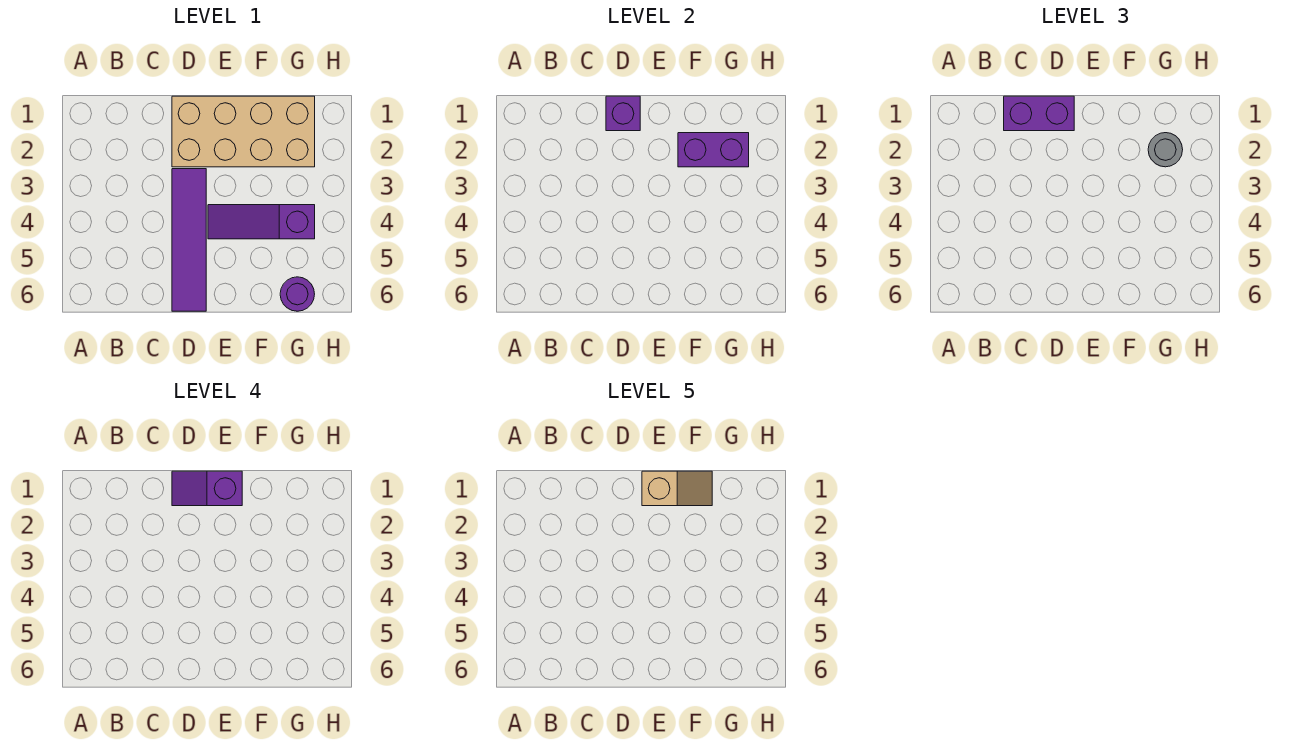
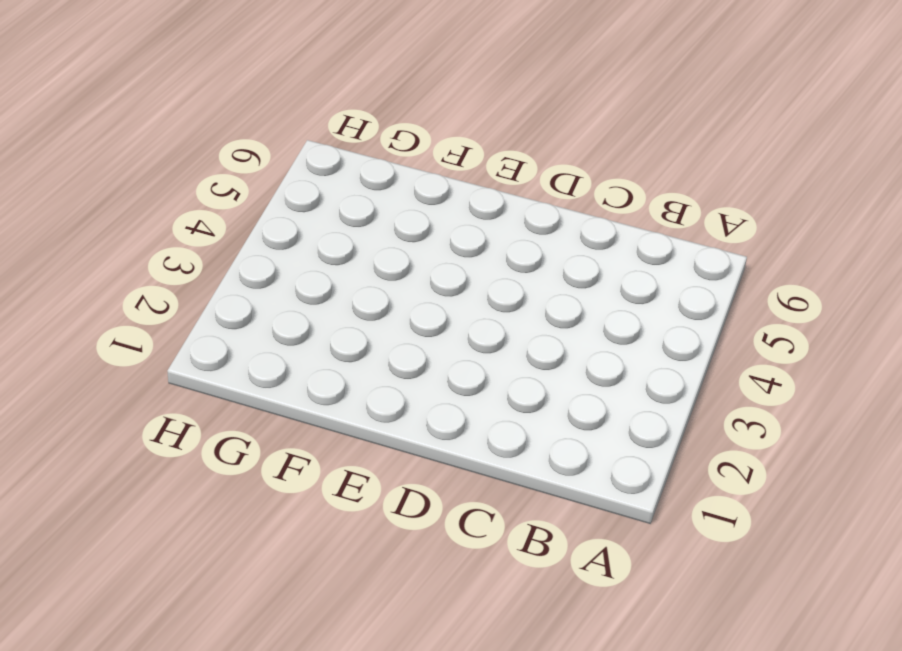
none -> tan brick D1:G2 level 1
none -> purple tile D3:D6 level 1

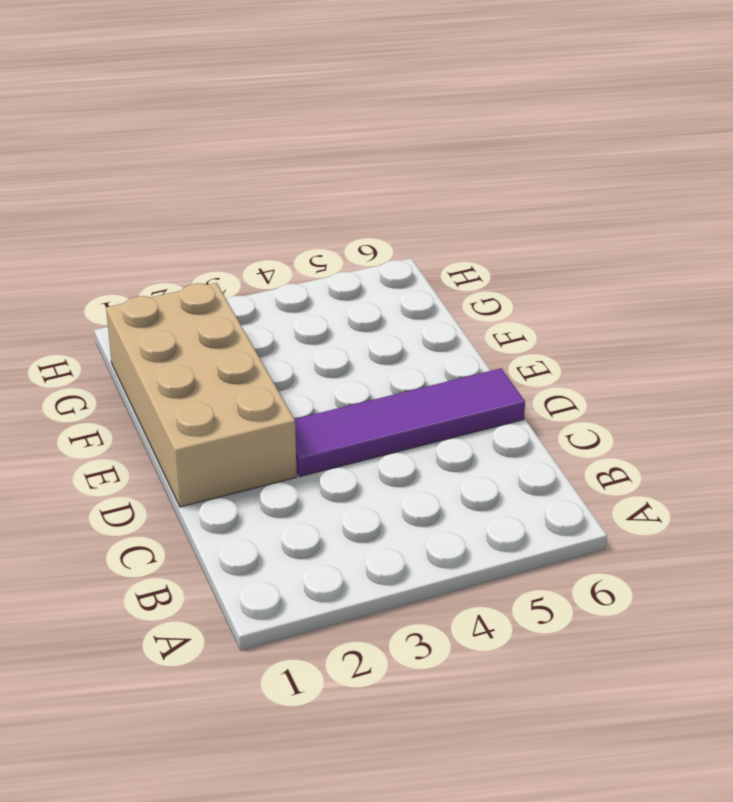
none -> purple slope E4:G4 level 1 top G
none -> purple round brick G6 level 1

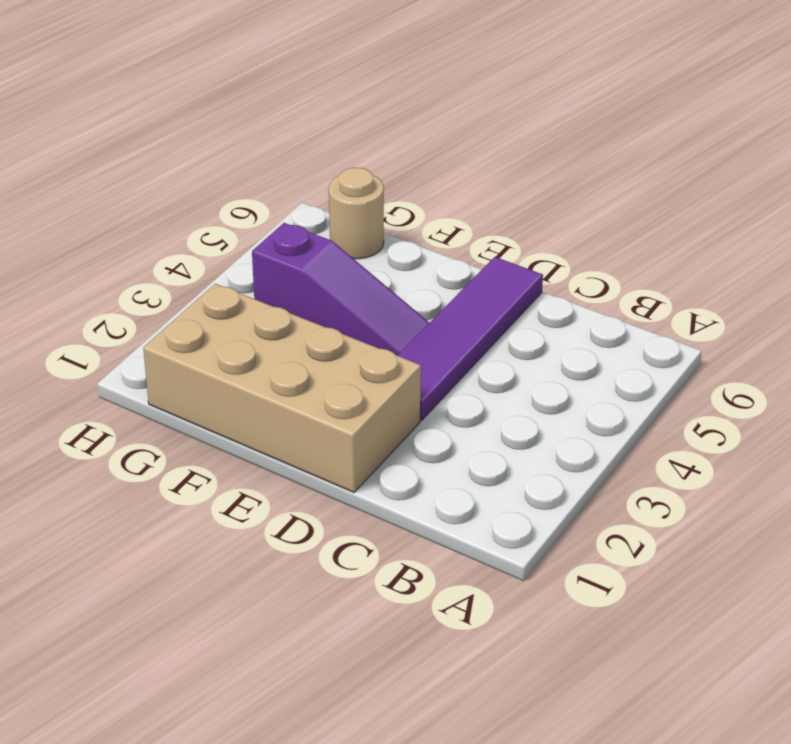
tan round brick G6 level 1 -> purple round brick G6 level 1
none -> purple brick D1 level 2
none -> purple brick F2:G2 level 2

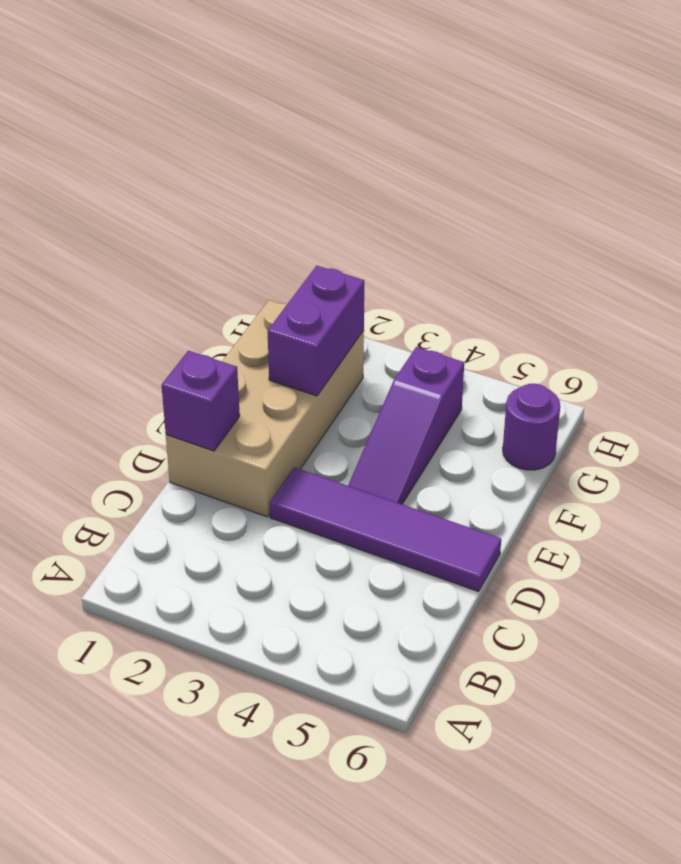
none -> purple brick C1:D1 level 3
none -> grey round brick G2 level 3

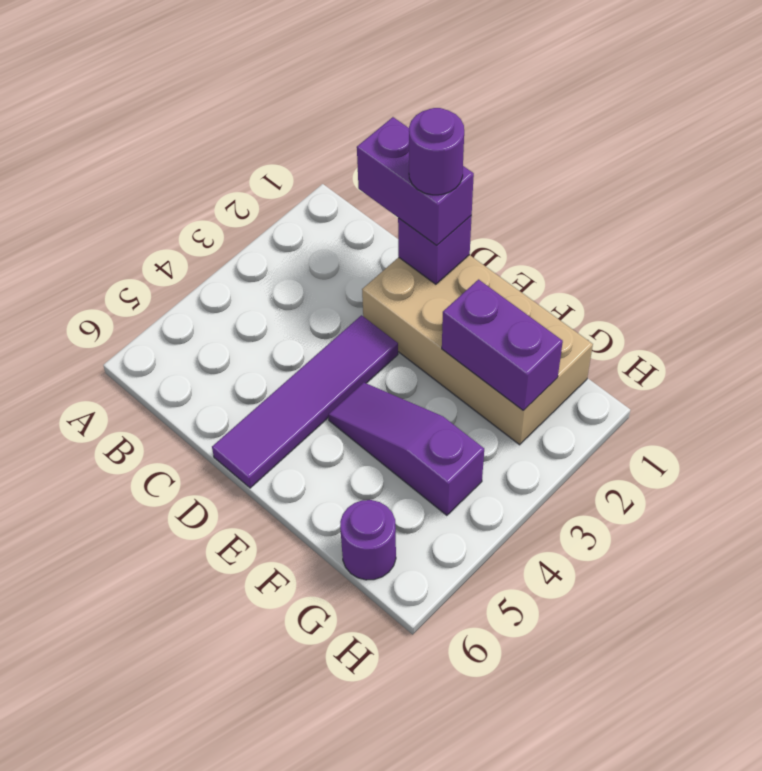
purple round brick D1 level 4 -> purple slope D1:E1 level 4 top E
none -> grey round brick G2 level 3
none -> tan slope E1:F1 level 5 top E

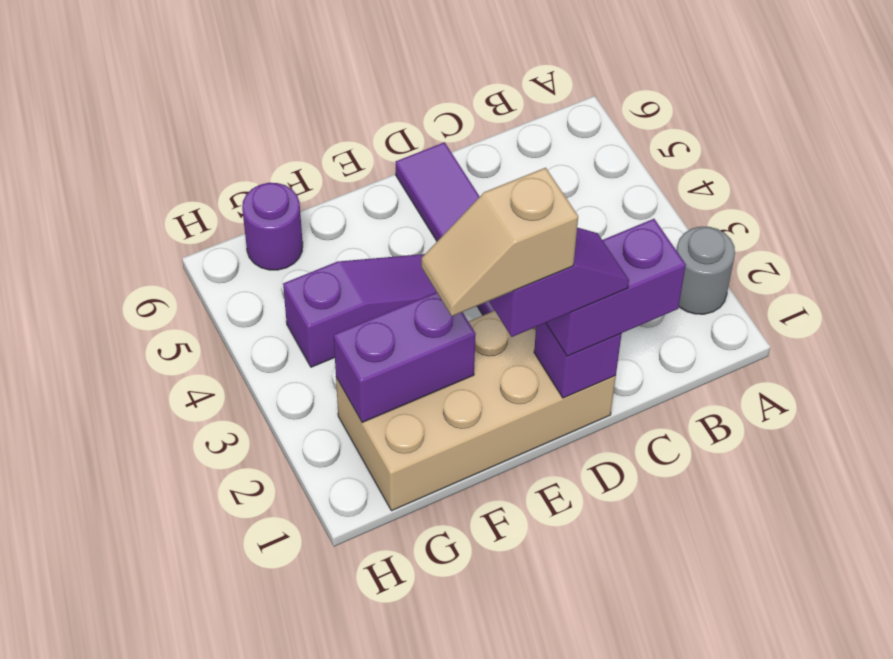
grey round brick A2 level 1 -> grey round brick G2 level 3

